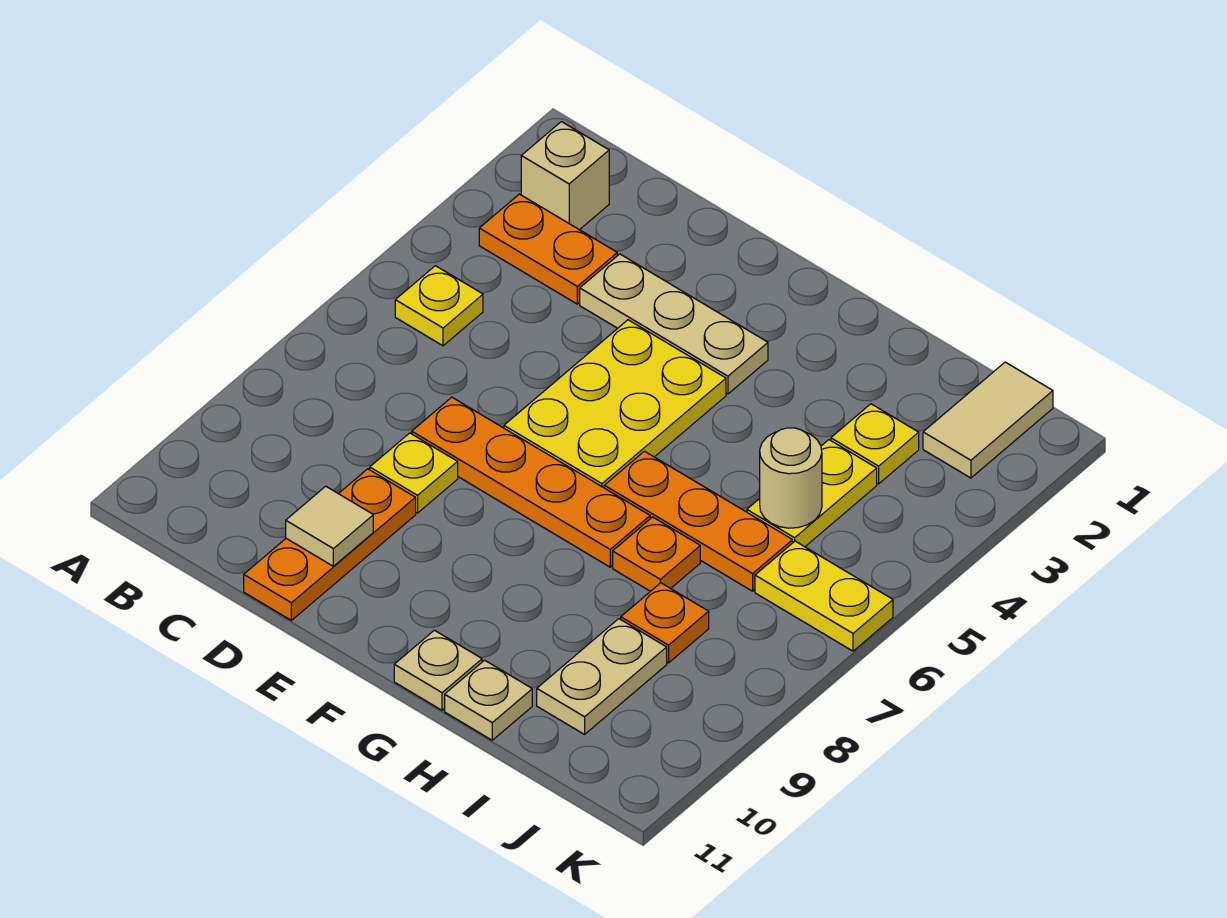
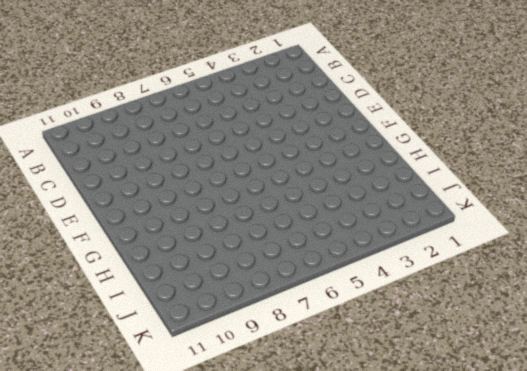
none -> tan brick B2 level 1
none -> orange plate B3:C3 level 1
none -> yellow plate B5 level 1

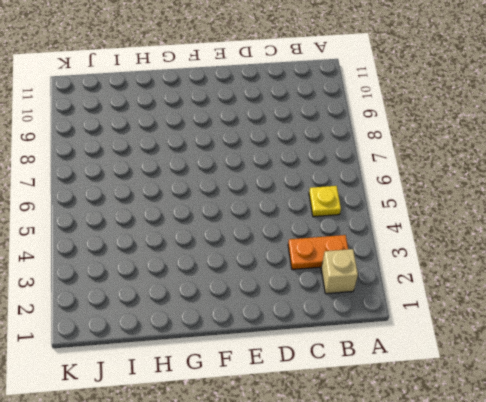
none -> tan plate D3:F3 level 1
none -> orange plate D7:G7 level 1
none -> yellow plate D8 level 1

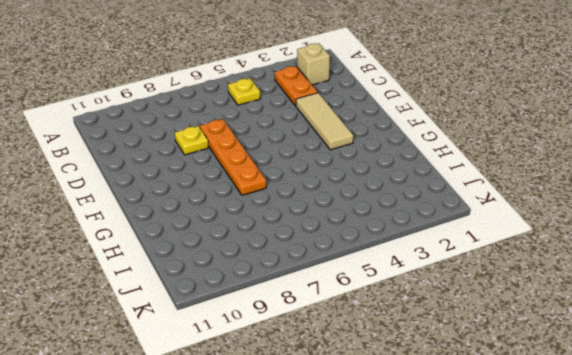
tan tile D3:F3 level 1 -> tan plate D3:F3 level 1
none -> orange plate D9:D11 level 1
none -> yellow plate E4:F6 level 1
none -> orange plate G6:I6 level 1

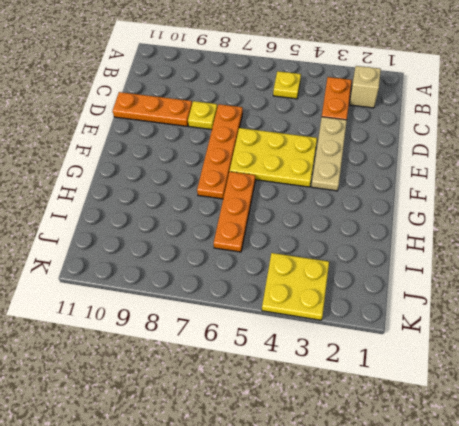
yellow plate J3:K4 level 1 -> none
none -> tan plate G11 level 1
none -> orange plate H7 level 1
none -> tan plate H11 level 1

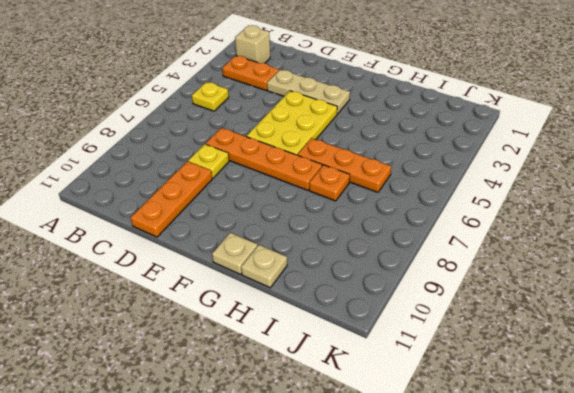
none -> yellow plate I3 level 1
none -> yellow plate I4:I5 level 1
none -> orange plate I8 level 1

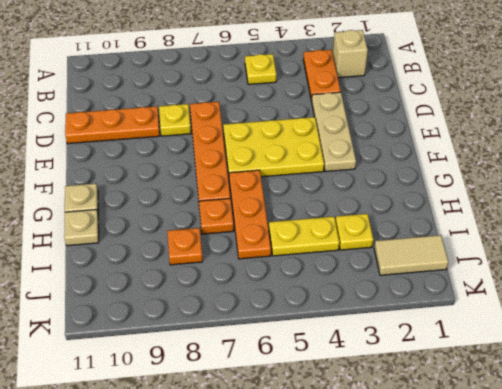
none -> tan plate I9:I10 level 1
none -> yellow plate J6:K6 level 1
none -> tan tile D10 level 2

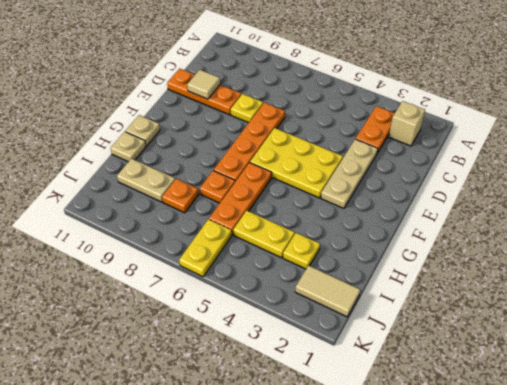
none -> yellow plate B5 level 1
none -> tan round brick I5 level 2

